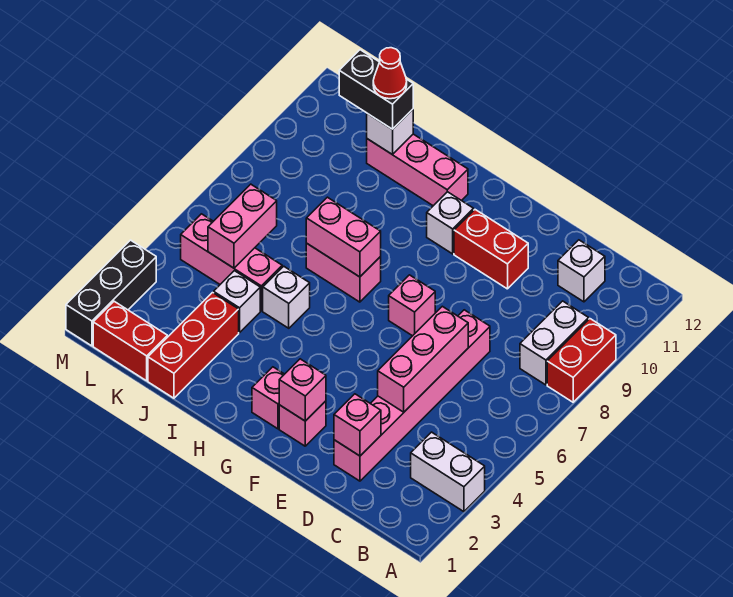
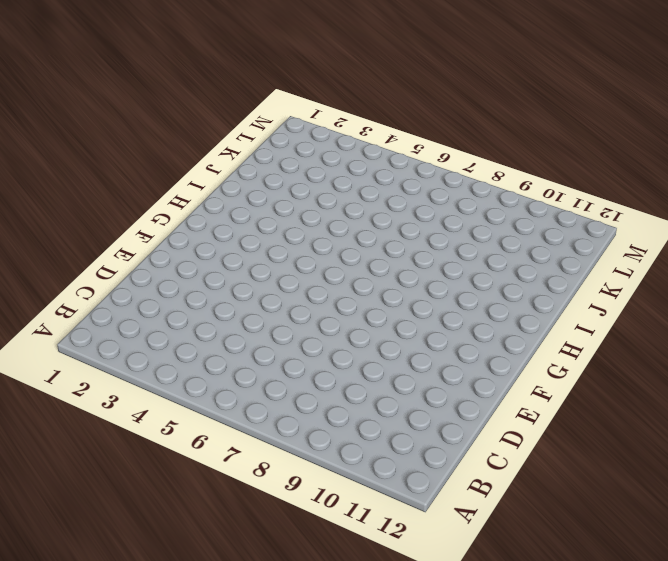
none -> white brick A3:B3 level 1
none -> red brick A8:A9 level 1
none -> white brick B8:B9 level 1

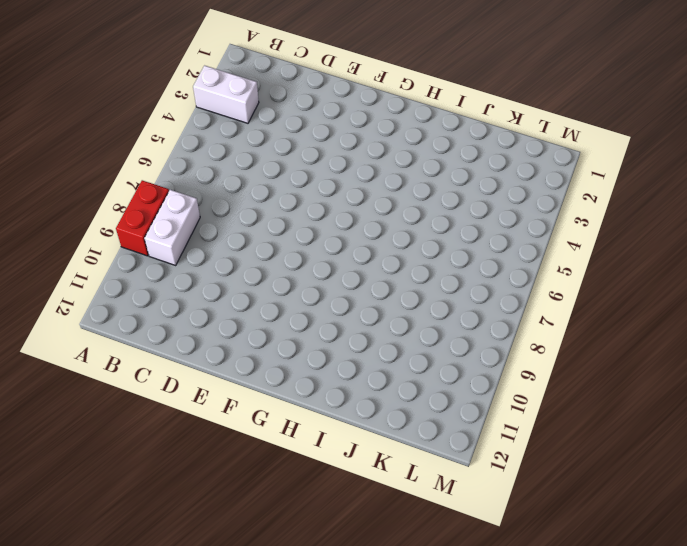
none -> white brick C11 level 1
none -> pink brick D2:D7 level 1
none -> red brick E10:F10 level 1

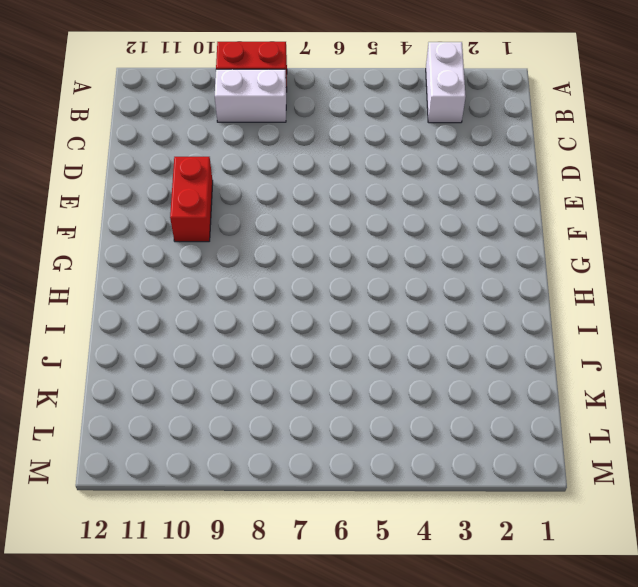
none -> white brick C11 level 1
none -> pink brick D2:D7 level 1
none -> pink brick F2 level 1

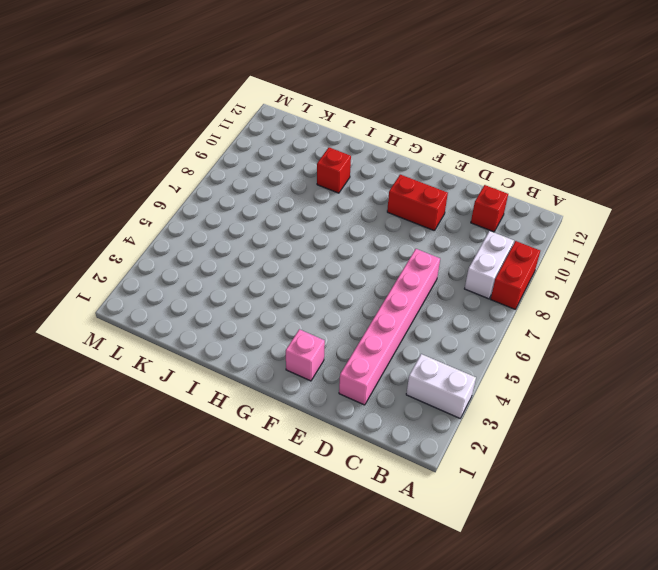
red brick C11 level 1 -> white brick C11 level 1
red brick I10 level 1 -> none
none -> pink brick F7 level 1
none -> pink brick G2 level 1
none -> white brick G10 level 1

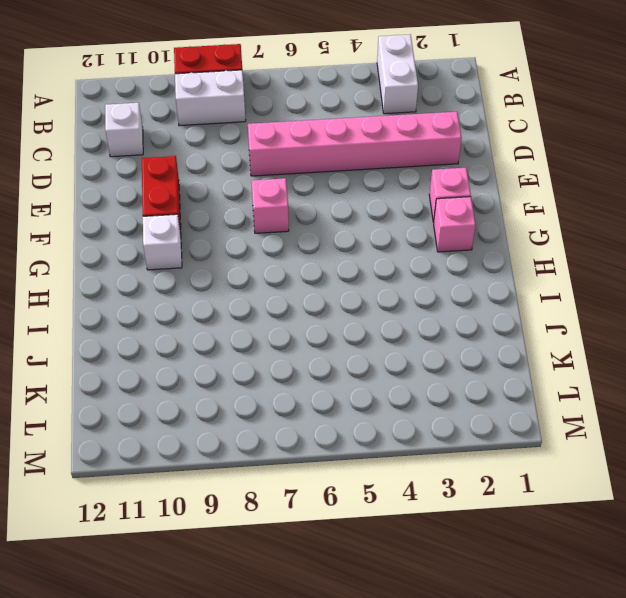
none -> pink brick H7:I7 level 1
none -> pink brick H11:J11 level 1
none -> white brick I5 level 1

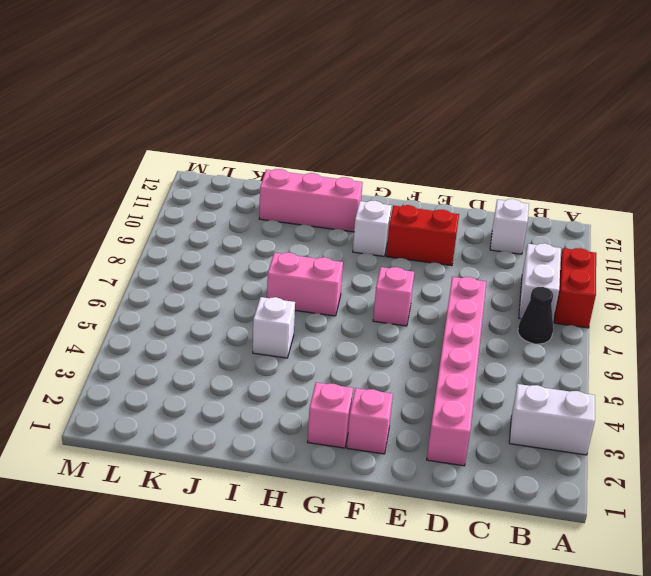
black cone B7 level 1 -> none
none -> red brick J1:J3 level 1
none -> white brick J4 level 1
none -> pink brick J5:L5 level 1

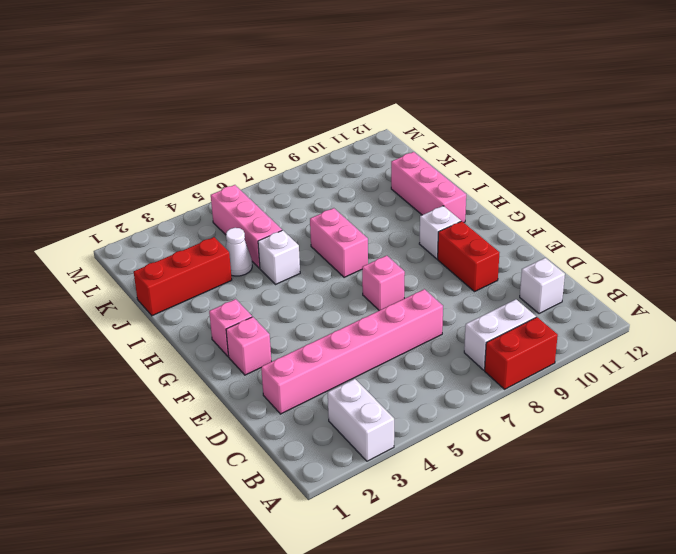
white cone J4 level 1 -> white brick J4 level 1
none -> red brick K1:L1 level 1
none -> black brick M1:M3 level 1
none -> pink brick D2 level 2

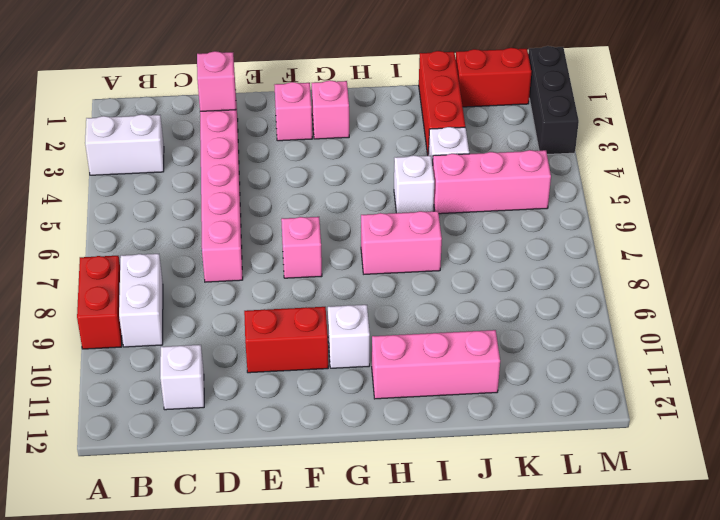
none -> pink brick D4:D6 level 2
none -> pink brick F2 level 2
none -> pink brick H7:I7 level 2

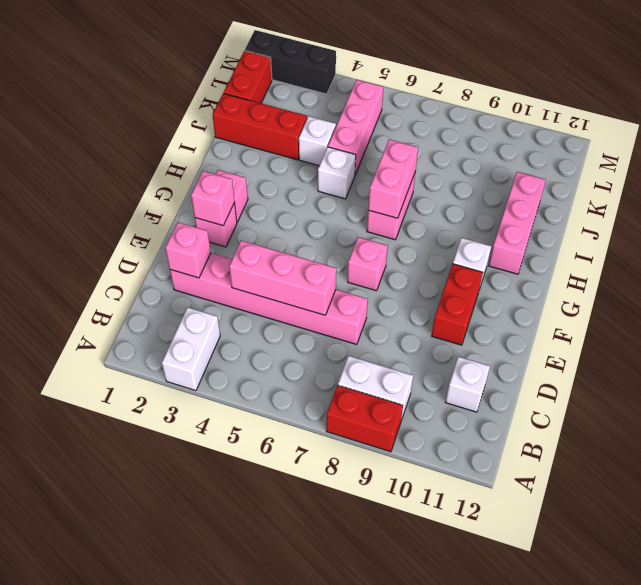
none -> white brick J11 level 2
none -> pink brick K5:K6 level 2
none -> black brick J11:K11 level 3

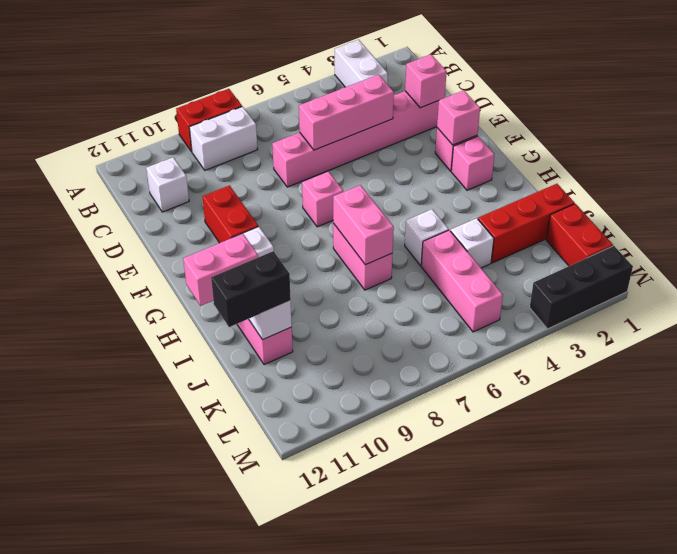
pink brick H11:H12 level 2 -> pink brick K5:K6 level 2
black brick J11:J12 level 3 -> black brick J11:K11 level 3
none -> red cone J11 level 4

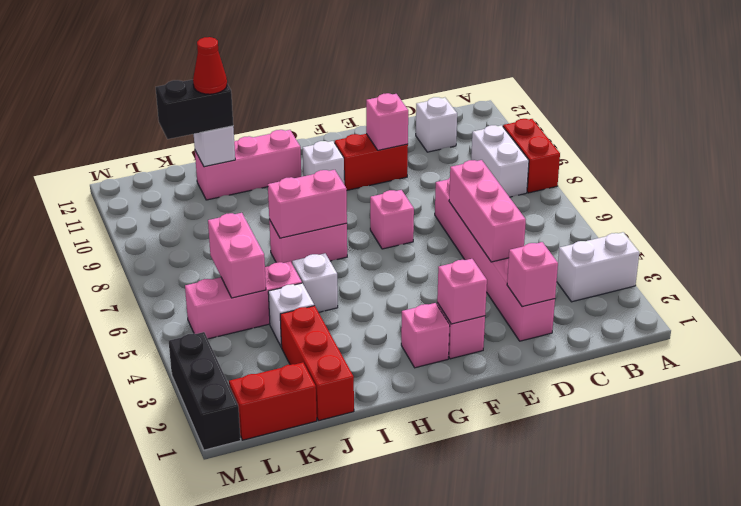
pink brick E10 level 2 -> none

